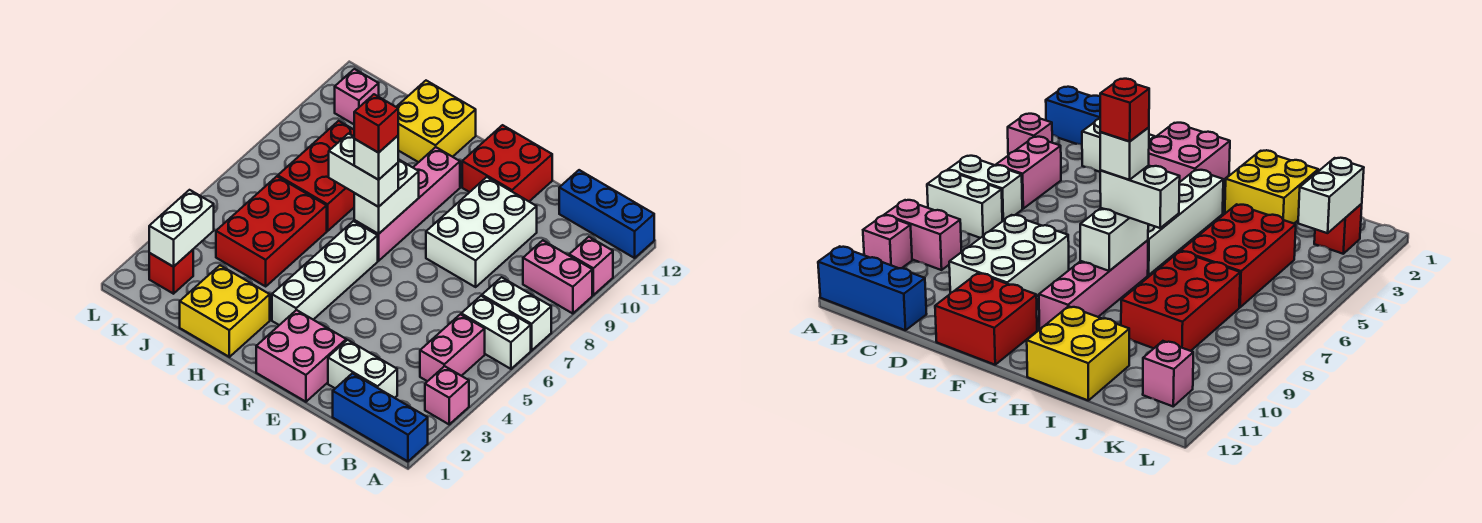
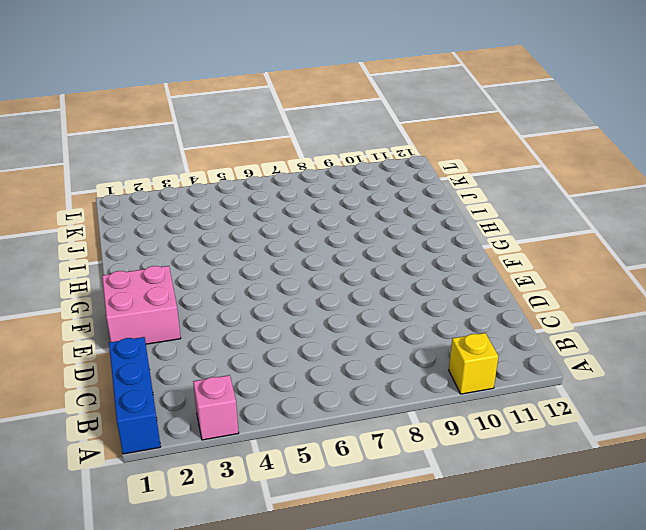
yellow brick A10 level 1 -> pink brick A10 level 1
none -> white brick A6:B6 level 1
none -> white brick A7:B7 level 1
none -> pink brick A9:B9 level 1

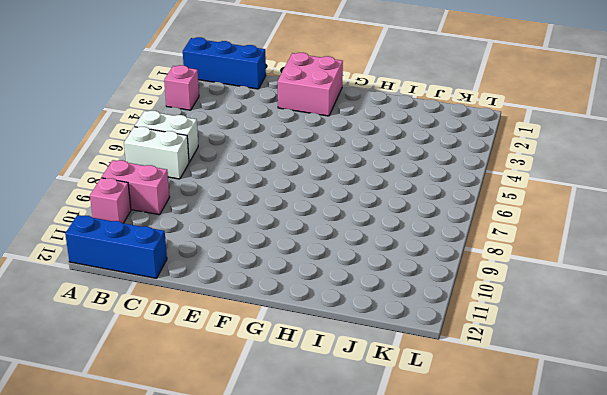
none -> pink brick B4:B5 level 1
none -> white brick C2:D2 level 1
none -> white brick D8:E10 level 1

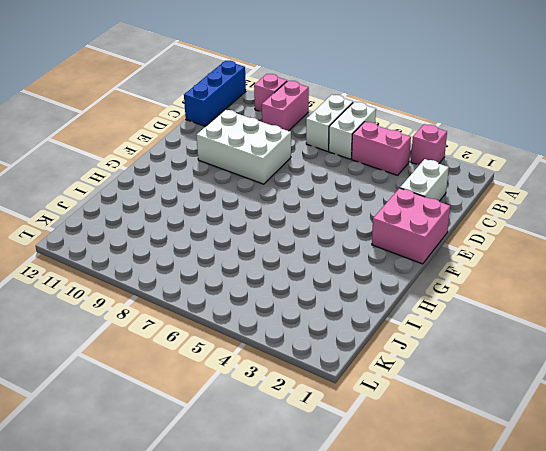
none -> blue brick A1:C1 level 1
none -> red brick E11:F12 level 1
none -> white brick G3:G6 level 1

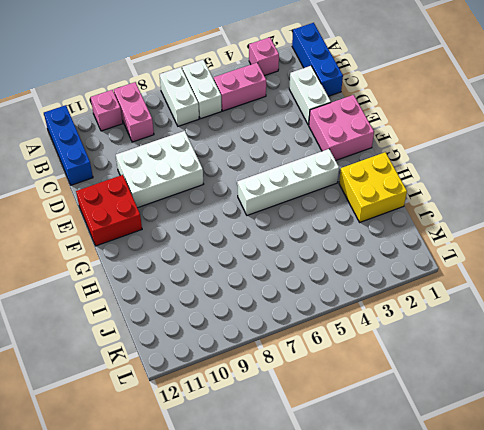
none -> pink brick G7:G10 level 1
none -> yellow brick H11:I12 level 1
none -> red brick I4:J6 level 1

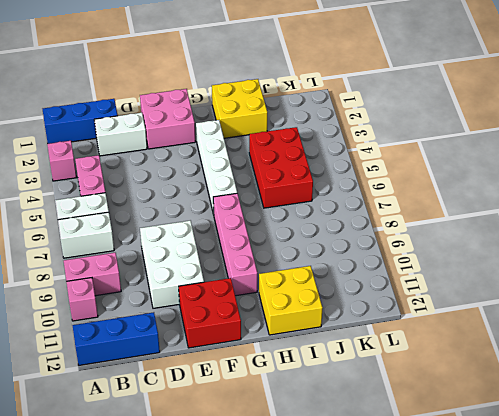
none -> red brick I7:J9 level 1
none -> red brick K2 level 1
none -> pink brick K11 level 1

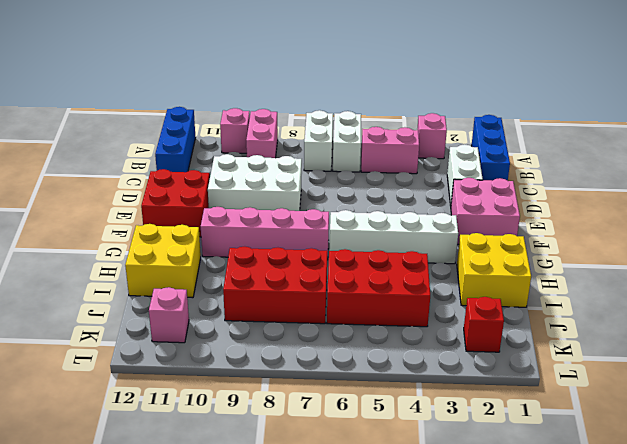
none -> white brick G7:G8 level 2
none -> white brick K2:K3 level 2
none -> white brick G7:H7 level 3

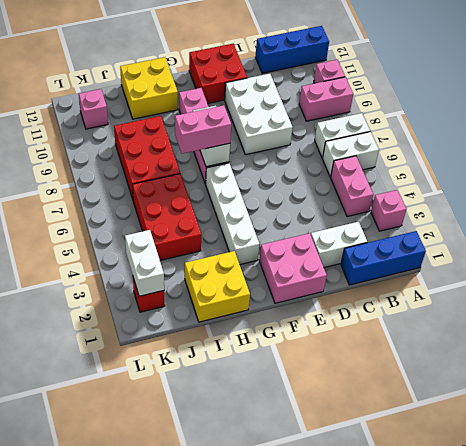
pink brick G7:H7 level 3 -> white brick G7:H7 level 3
none -> white brick G7 level 4
none -> red brick G7 level 5

